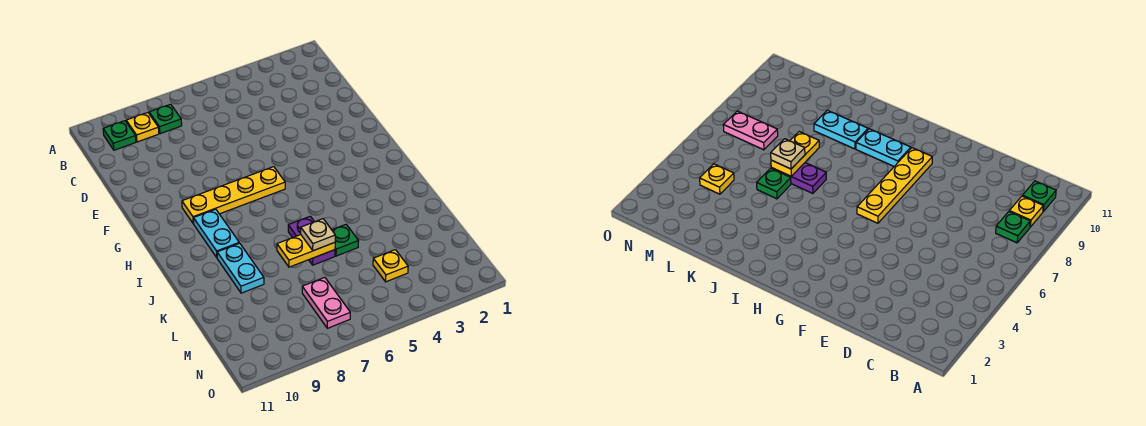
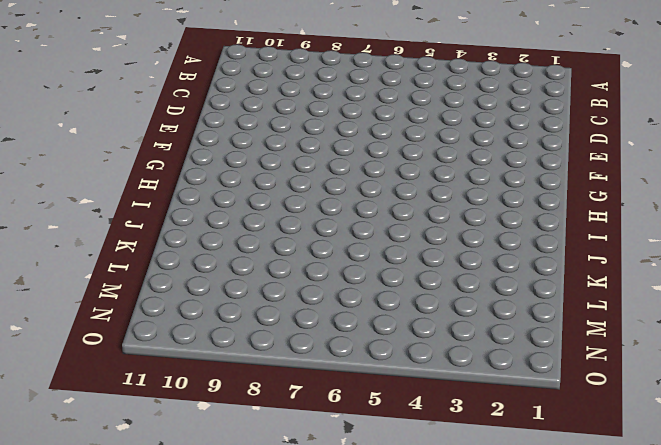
none -> green plate B8 level 1
none -> yellow plate B9 level 1
none -> green plate B10 level 1

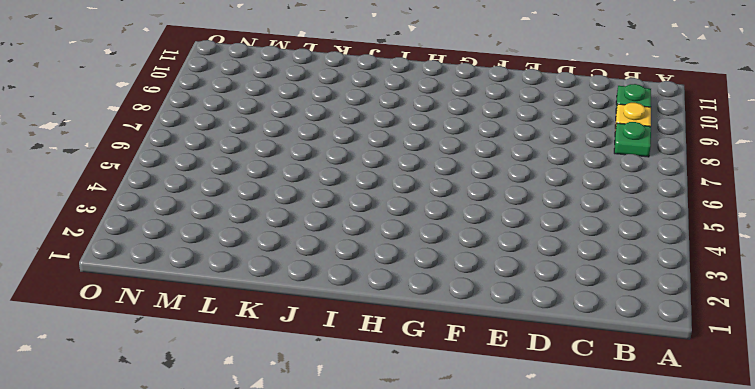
none -> yellow plate G6:G9 level 1
none -> cyan plate H9:I9 level 1
none -> purple plate J6:K6 level 1

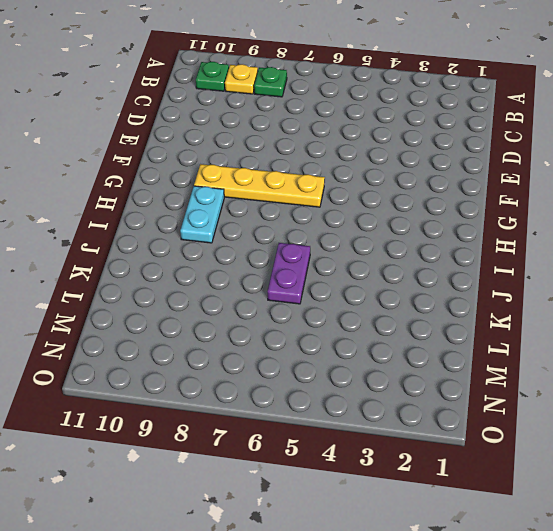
none -> cyan plate J9:K9 level 1
none -> green plate K5 level 1
none -> yellow plate M4 level 1

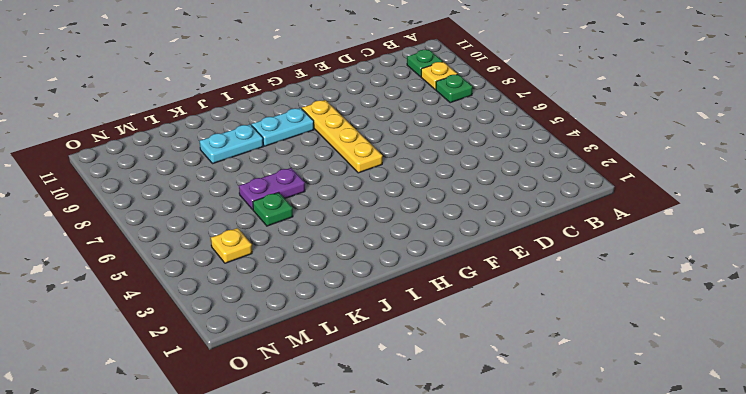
none -> pink plate M7:N7 level 1
none -> yellow plate K6:K7 level 2
none -> tan plate K6 level 3

